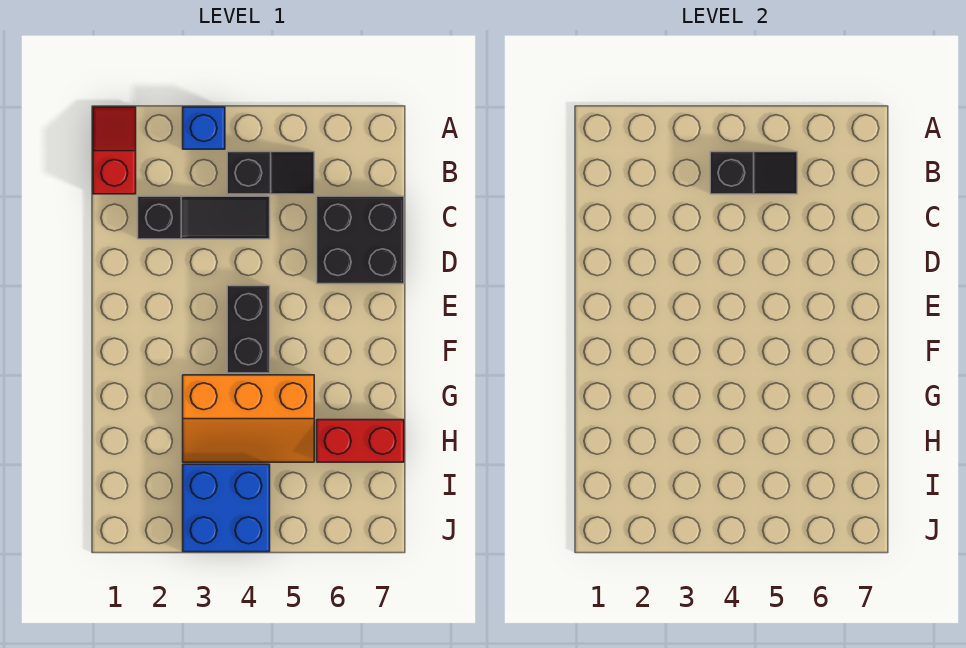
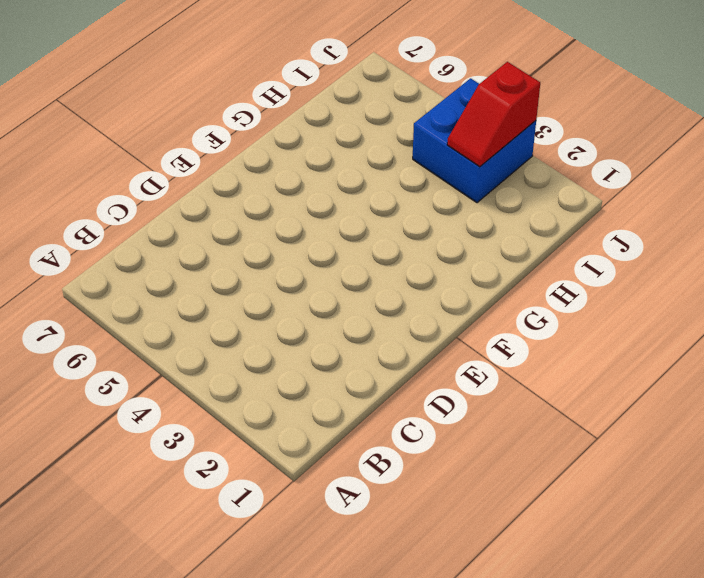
red slope I3:J3 level 2 top J -> red slope A1:B1 level 1 top B
none -> blue brick A3 level 1
none -> black slope B4:B5 level 1 top 4

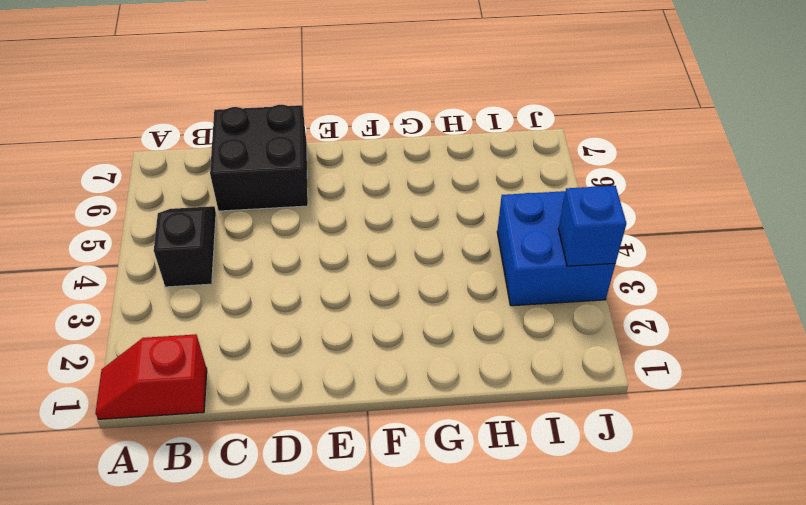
blue brick J3 level 2 -> blue brick A3 level 1
none -> black slope C2:C4 level 1 top 2
none -> black brick E4:F4 level 1

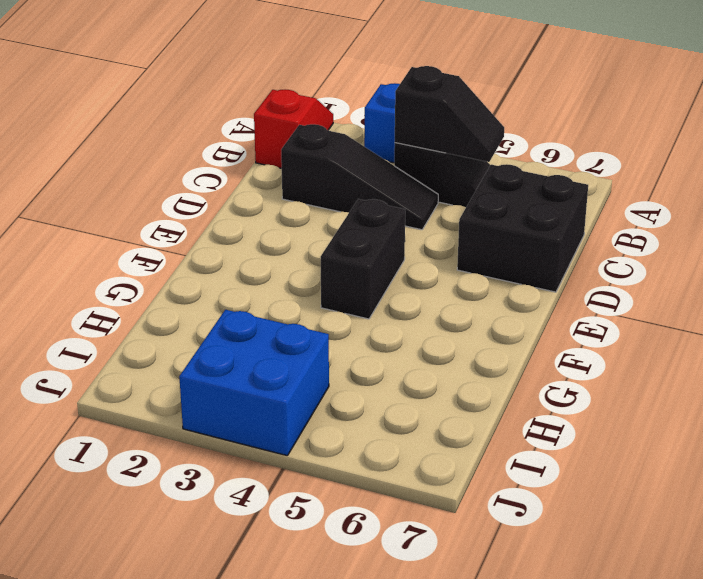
none -> orange slope G3:H5 level 1 top G
none -> red brick H6:H7 level 1

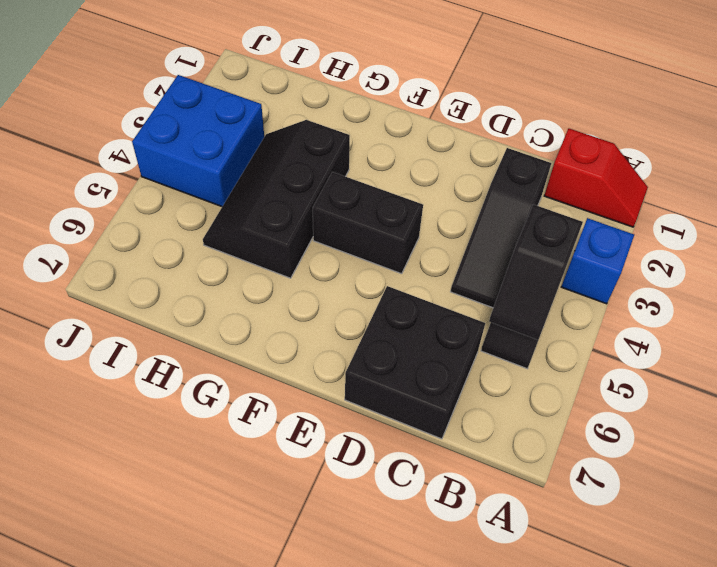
black slope G3:H5 level 1 top G -> orange slope G3:H5 level 1 top G
none -> red brick H6:H7 level 1

